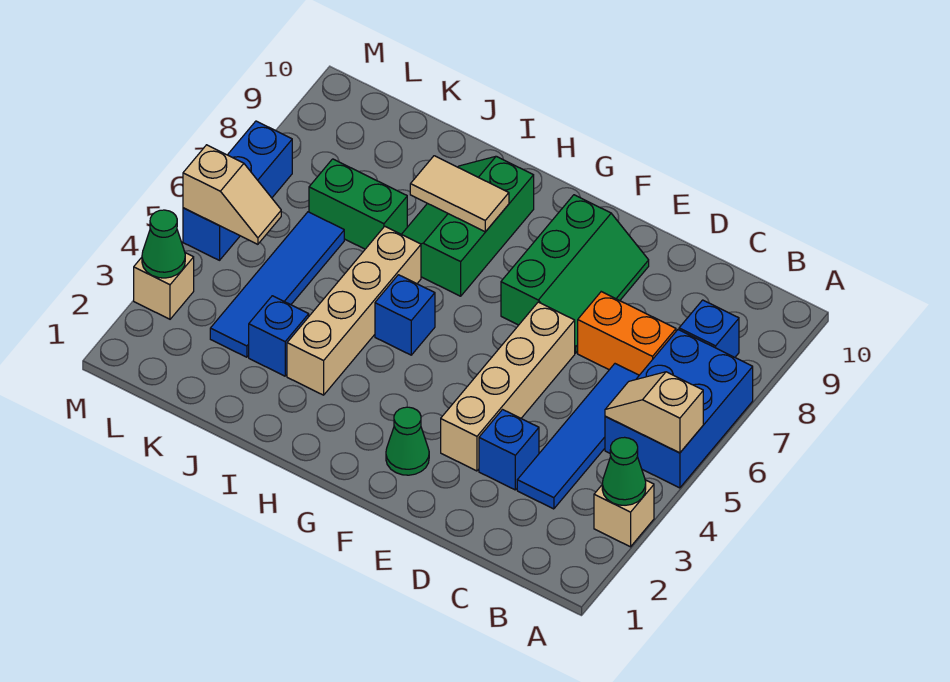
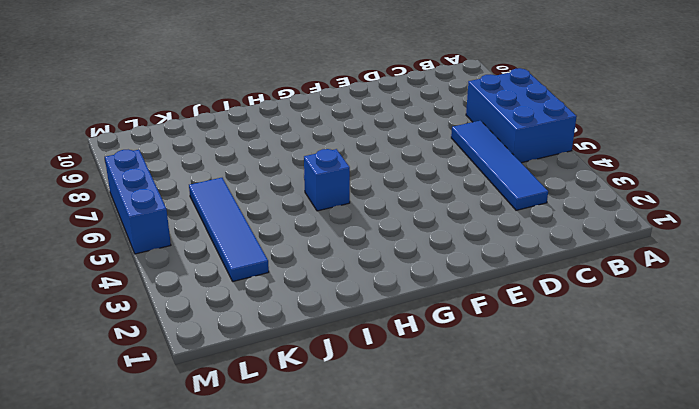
none -> tan brick A3 level 1
none -> blue brick B8 level 1
none -> orange brick C7:D7 level 1

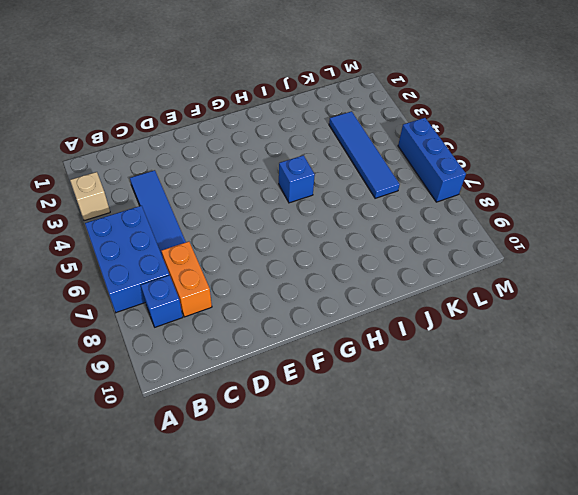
orange brick C7:C8 level 1 -> orange brick C7:D7 level 1
none -> blue brick D3 level 1
none -> tan brick E3:E6 level 1
none -> green slope E7:F9 level 1 top F

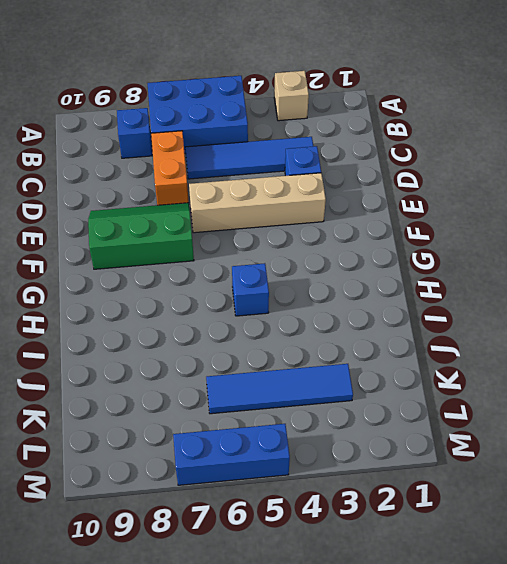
none -> green cone F2 level 1
none -> green slope H7:I9 level 1 top H
none -> tan brick I3:I6 level 1

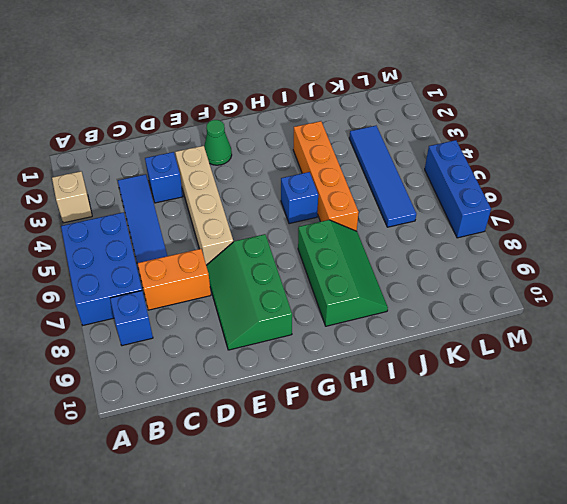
orange brick I3:I6 level 1 -> tan brick I3:I6 level 1
none -> blue brick J3 level 1
none -> green brick J7:K7 level 1
none -> tan brick M3 level 1

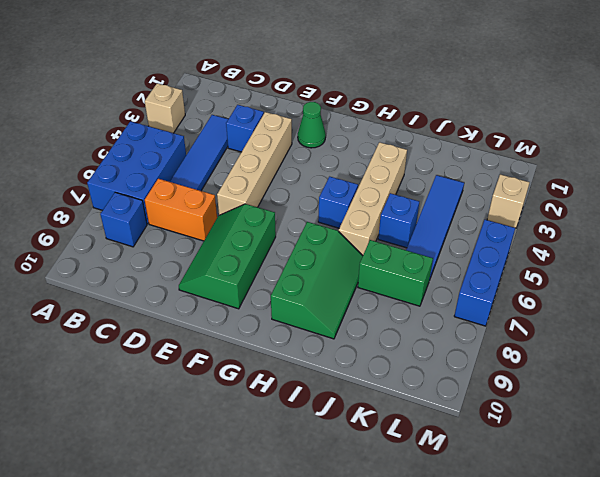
blue brick J5 level 1 -> blue brick J3 level 1
none -> green cone A3 level 2
none -> tan slope A5:B5 level 2 top A
none -> tan tile H8:I8 level 2

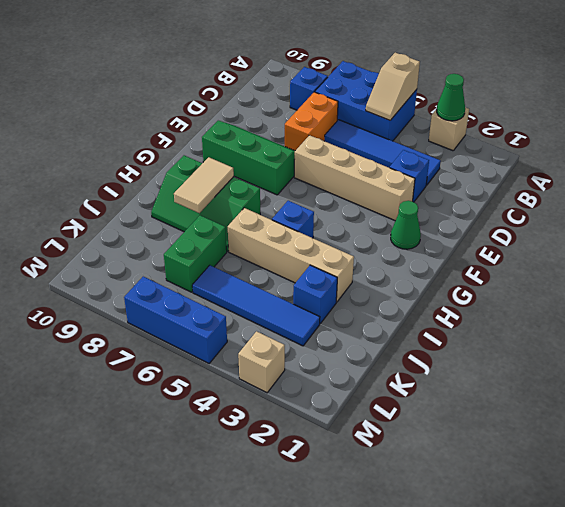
none -> tan slope L5:M5 level 2 top M
none -> green cone M3 level 2

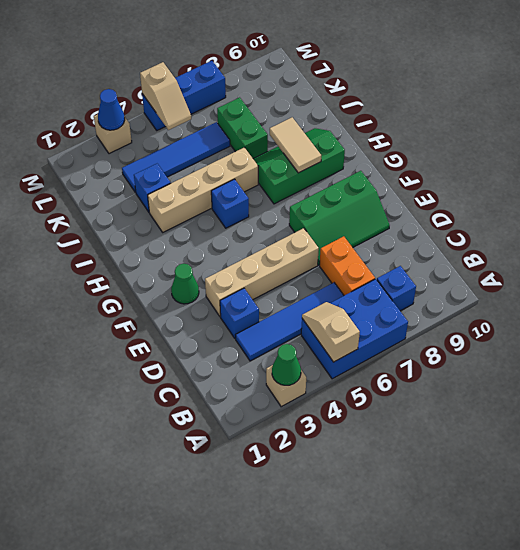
blue cone M3 level 2 -> green cone M3 level 2

